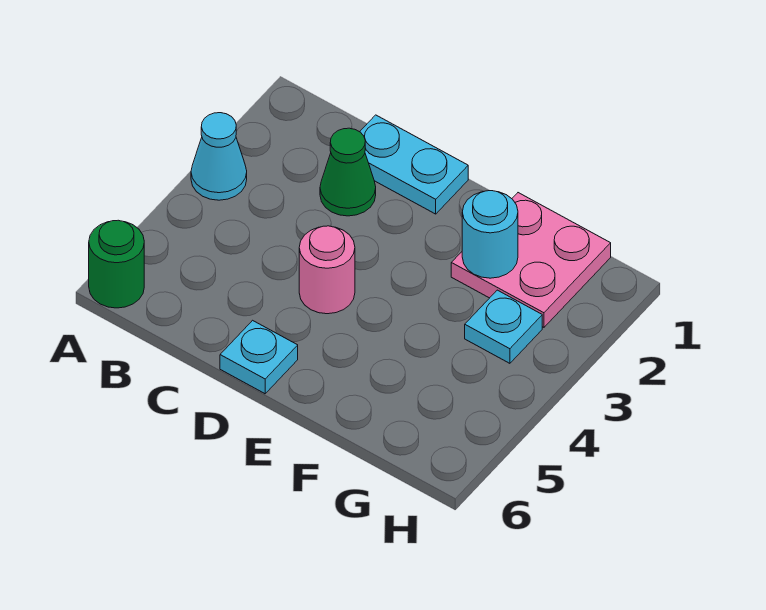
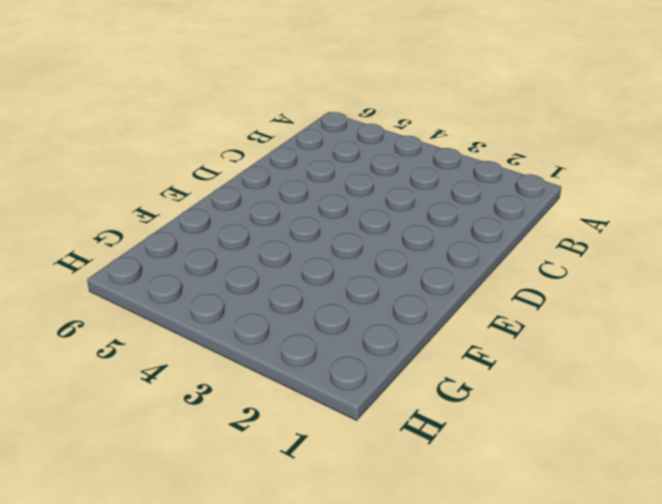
none -> cyan cone A3 level 1
none -> green round brick A6 level 1

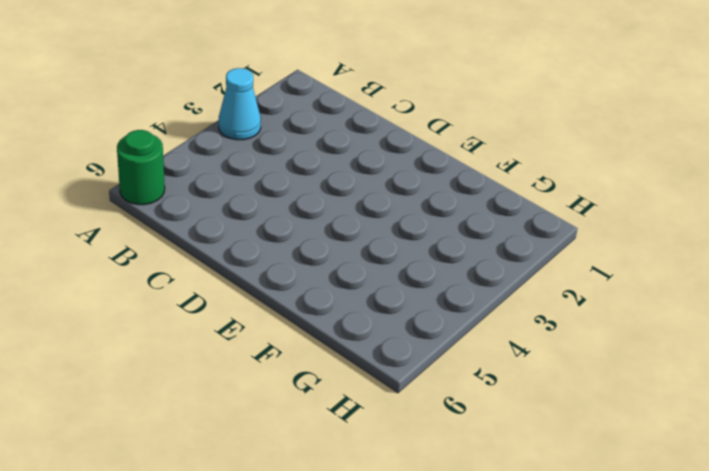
none -> cyan plate C1:D1 level 1
none -> green cone C2 level 1

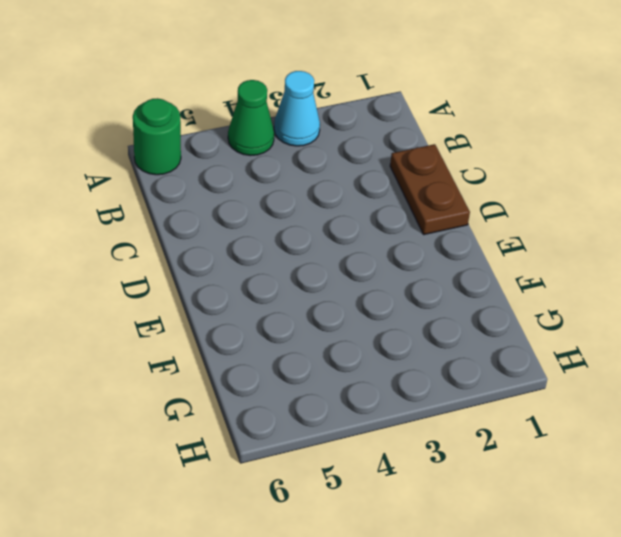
green cone A4 level 1 -> green cone C2 level 1
brown plate C1:D1 level 1 -> cyan plate C1:D1 level 1
none -> pink round brick D4 level 1
none -> cyan plate D6 level 1

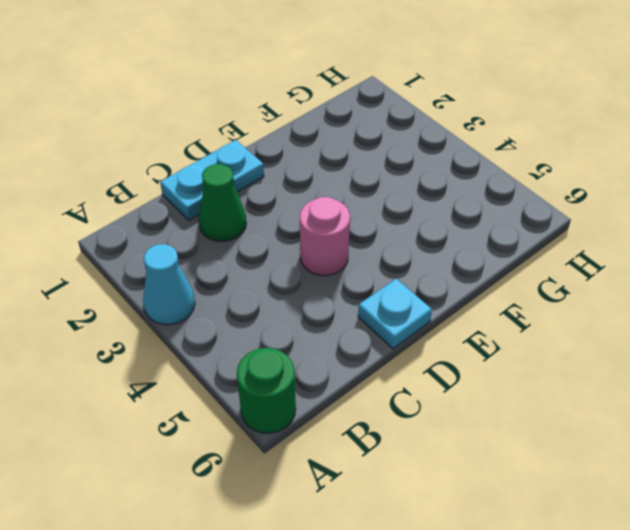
none -> pink plate F1:G2 level 1
none -> cyan plate G3 level 1

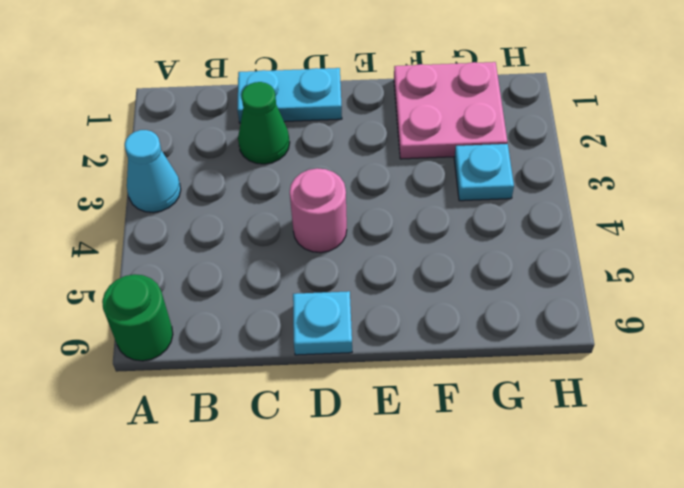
none -> cyan round brick F2 level 2

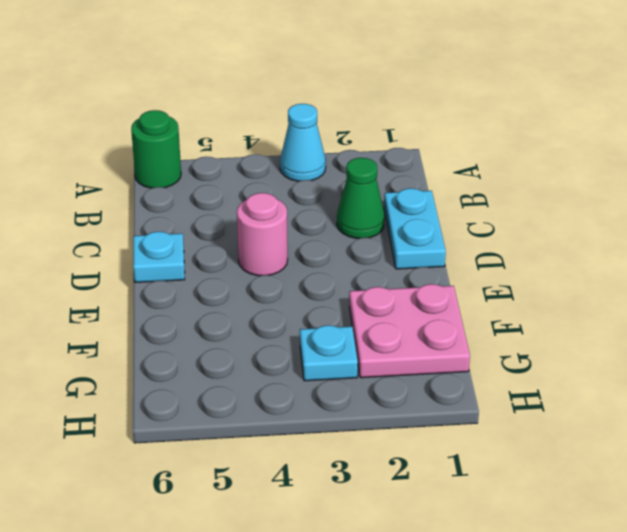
none -> cyan round brick F2 level 2

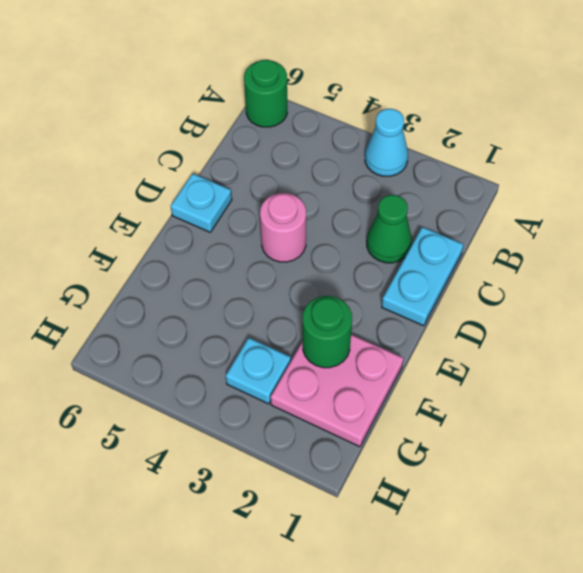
green round brick F2 level 2 -> cyan round brick F2 level 2

